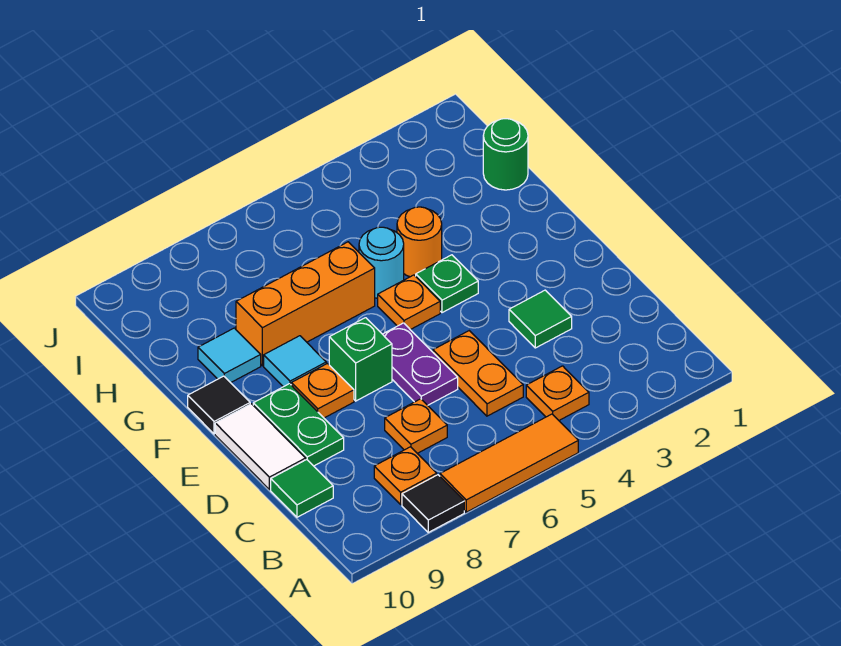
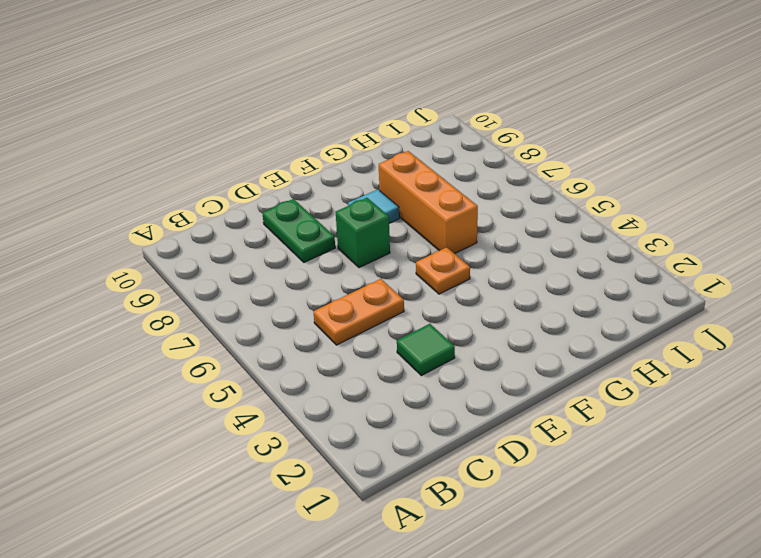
green plate D8:D9 level 1 -> green plate D9:E9 level 1
none -> orange tile A5:A7 level 1
none -> black tile A8 level 1
none -> orange plate B4 level 1

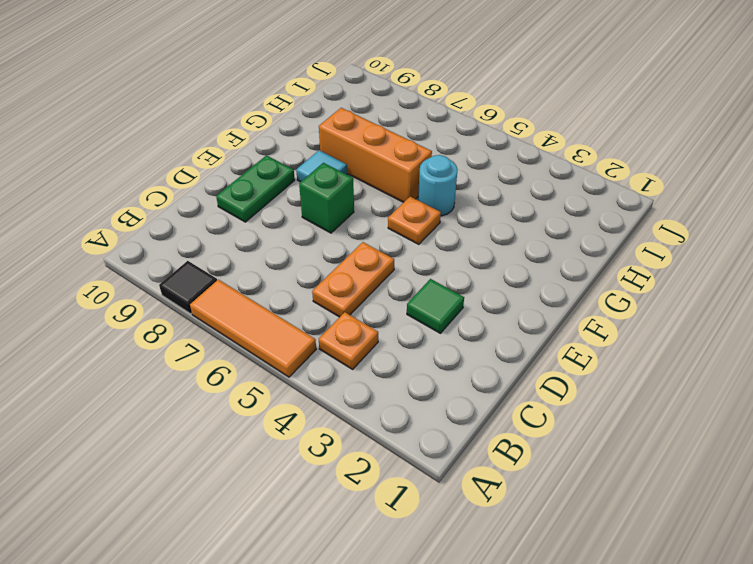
none -> orange plate B8 level 1
none -> orange plate C7 level 1
none -> green tile C10 level 1

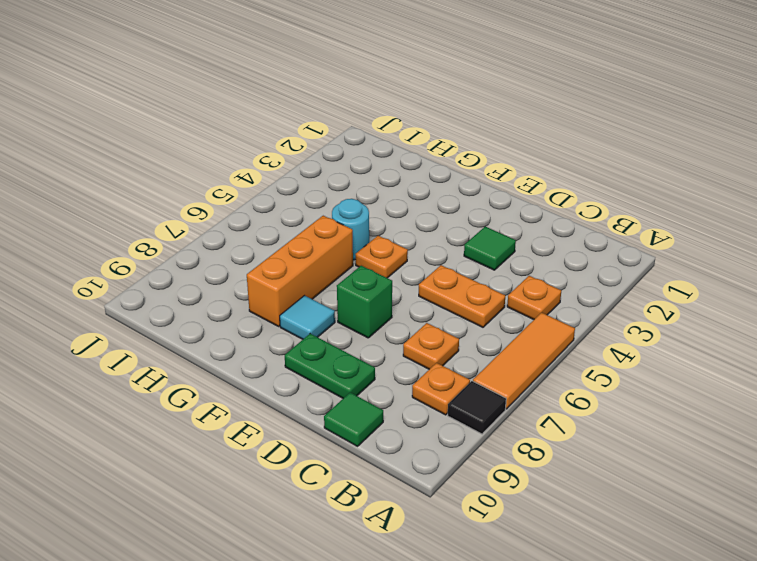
none -> purple plate D6:E6 level 1
none -> white tile D10:E10 level 1
none -> orange plate E8 level 1

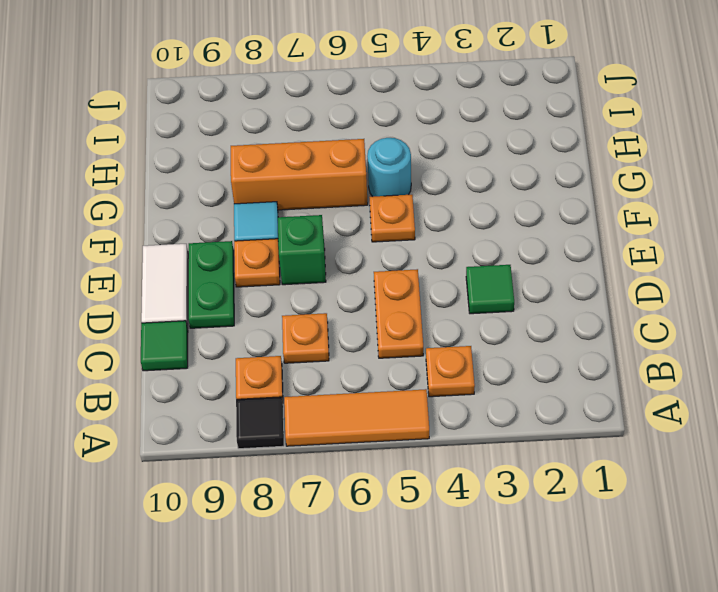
none -> purple plate D6:E6 level 1
none -> green plate F4 level 1
none -> black tile F10 level 1

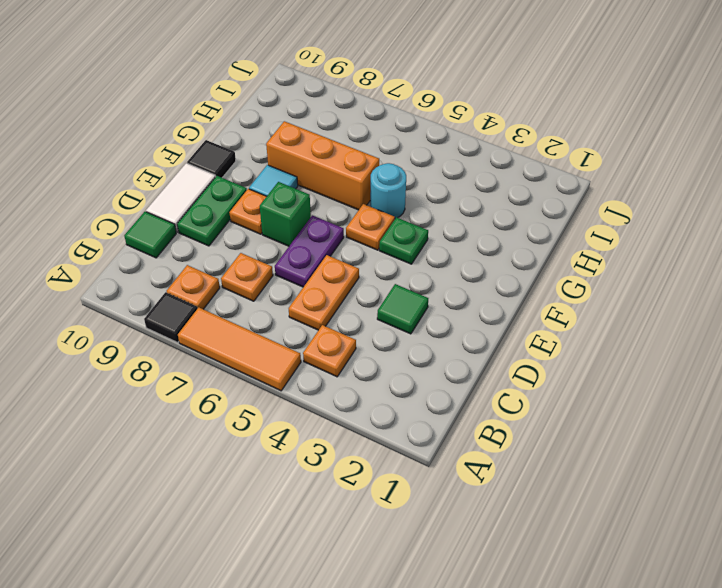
none -> orange round brick G4 level 1
none -> cyan tile G9 level 1
none -> green round brick H1 level 1

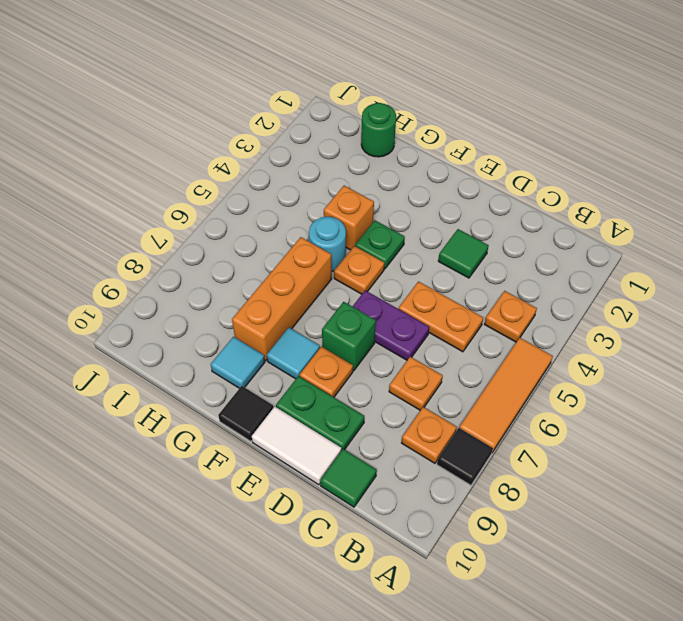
orange brick G4 level 1 -> orange round brick G4 level 1

